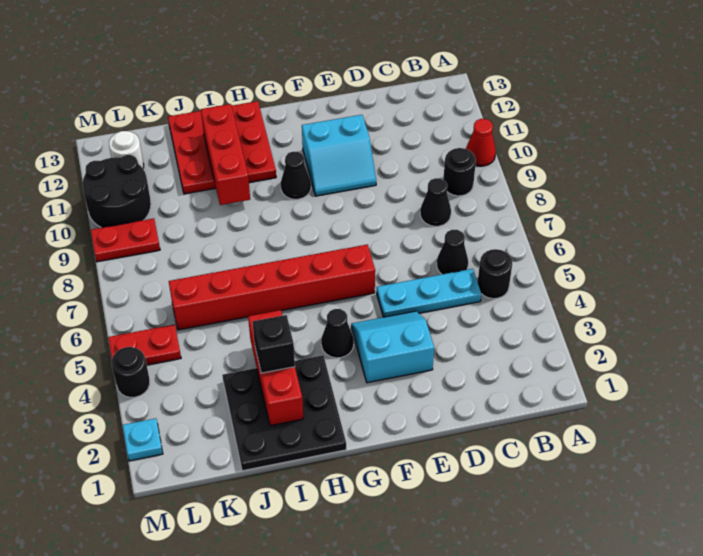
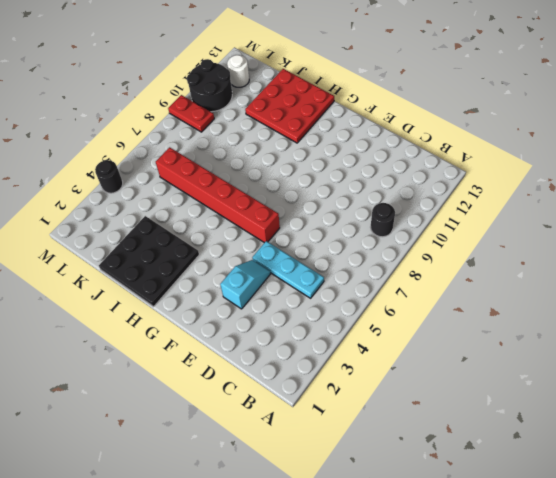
cyan slope E3:E4 level 1 top 3 -> cyan slope E3:F4 level 1 top 3
none -> red cone A10 level 1
none -> black round brick B5 level 1
none -> black cone C6 level 1

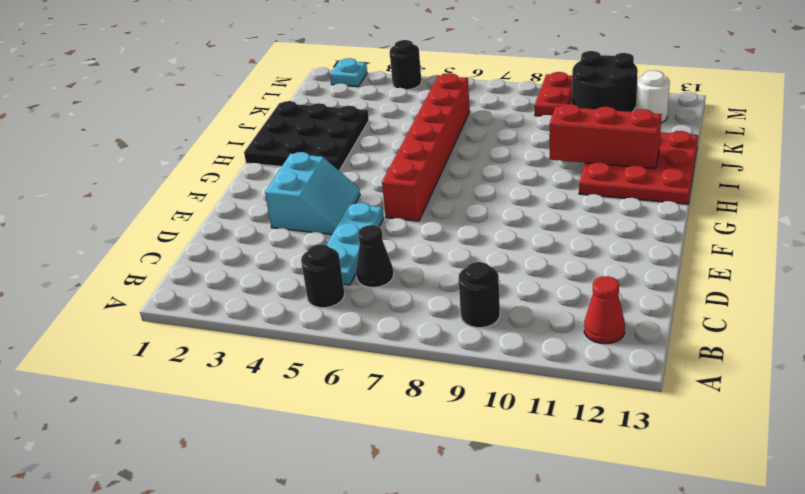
red cone B12 level 1 -> red cone A10 level 1
none -> black cone C8 level 1
none -> cyan slope E10:F11 level 1 top 11
none -> black cone G4 level 1

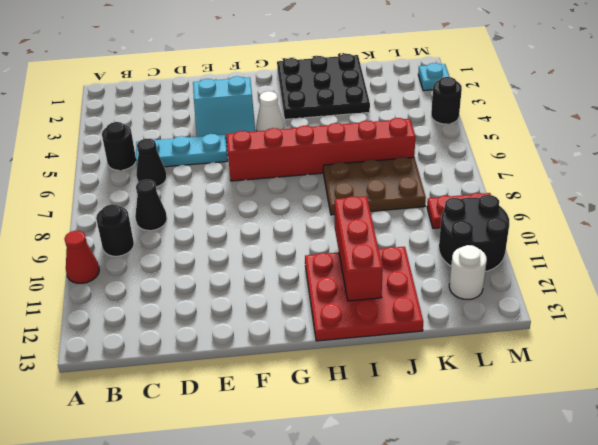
white cone G4 level 1 -> black cone G4 level 1
brown plate I7:K8 level 1 -> none
none -> cyan slope E10:F11 level 1 top 11
none -> black cone G10 level 1
none -> red plate L5:M5 level 1

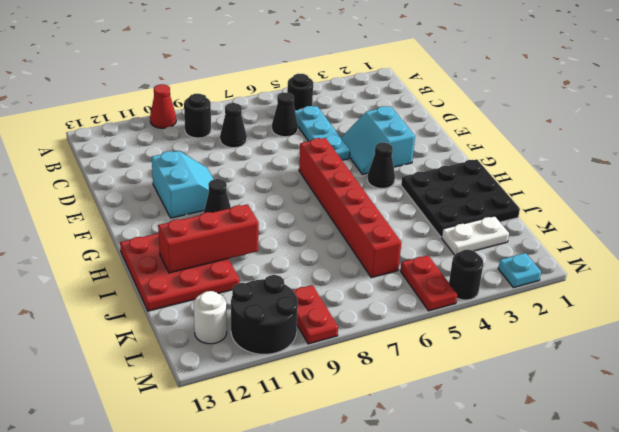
white plate K2:K3 level 1 -> none
none -> red brick I2:I4 level 2
none -> black brick I3 level 3

